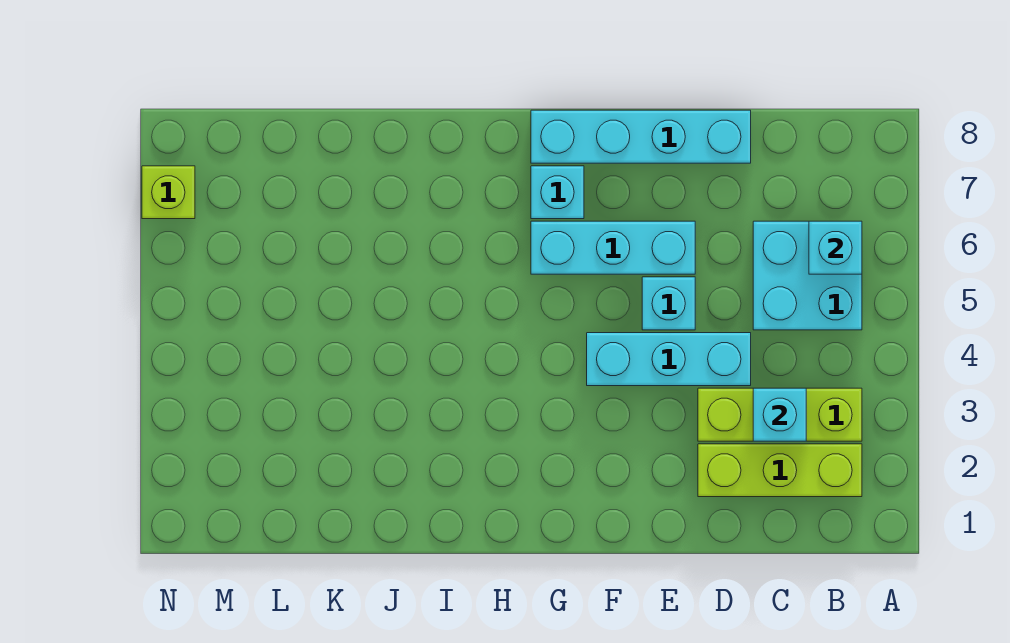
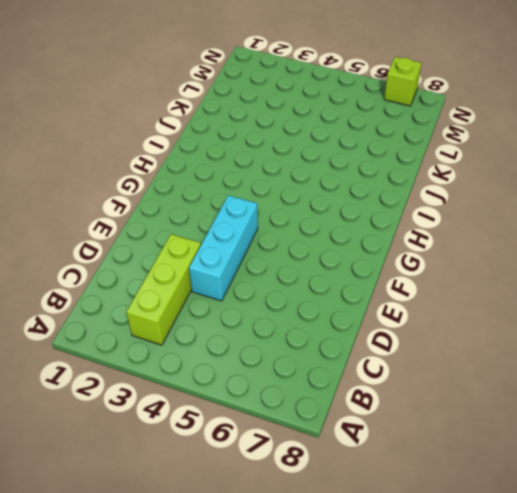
none -> lime brick B2:D2 level 1
none -> cyan brick B5:C6 level 1

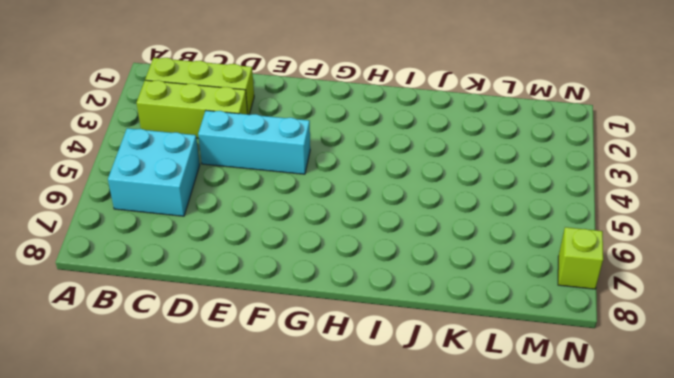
none -> cyan brick D8:G8 level 1
none -> cyan brick E5 level 1

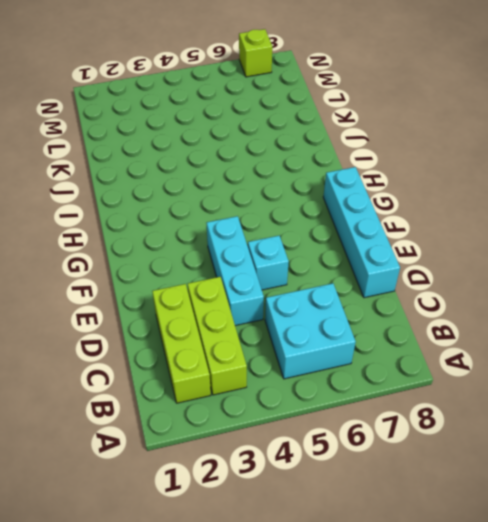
none -> cyan brick E6:G6 level 1
none -> cyan brick G7 level 1

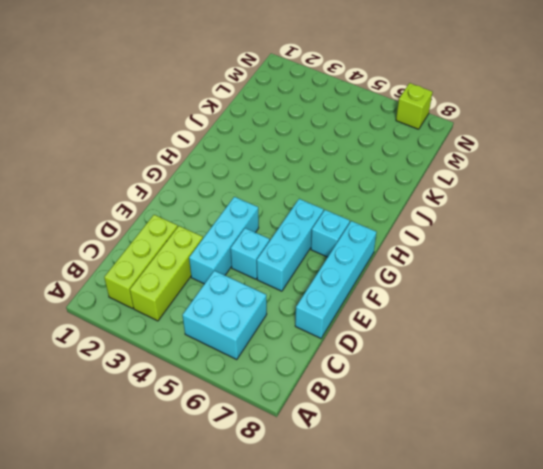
none -> cyan brick B6 level 2
none -> cyan brick C3 level 2

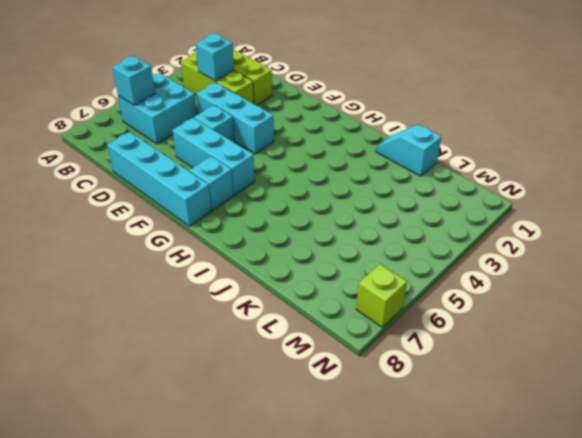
cyan slope J1:K1 level 1 top K -> none

